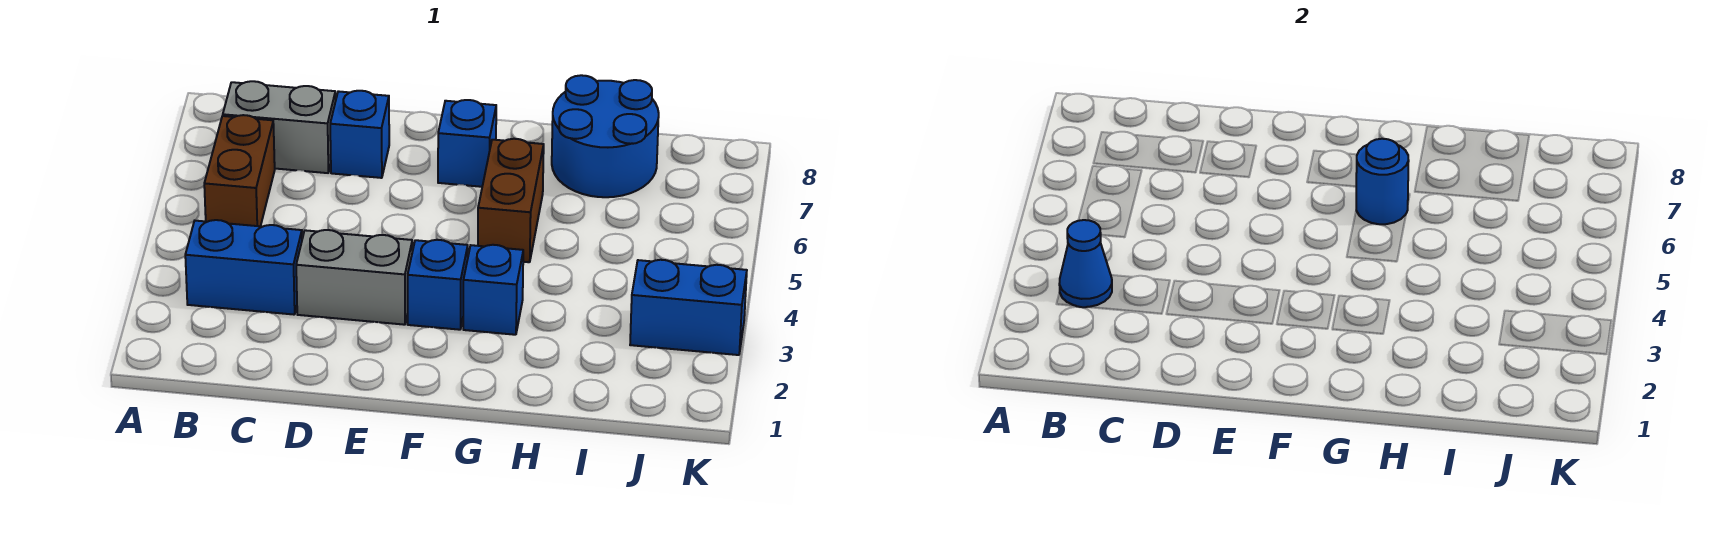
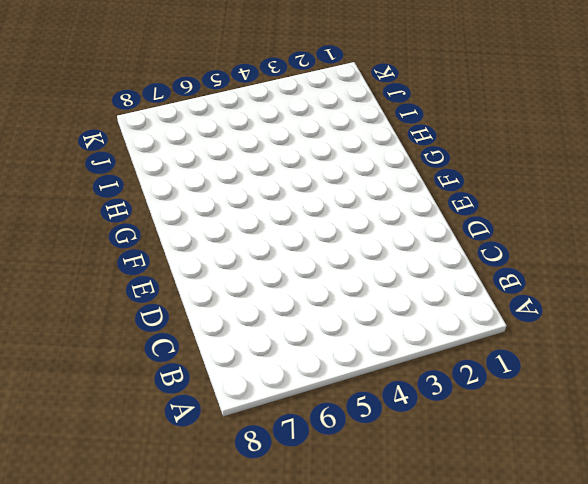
none -> blue brick B3:C3 level 1
none -> brown brick B5:B6 level 1
none -> grey brick B7:C7 level 1

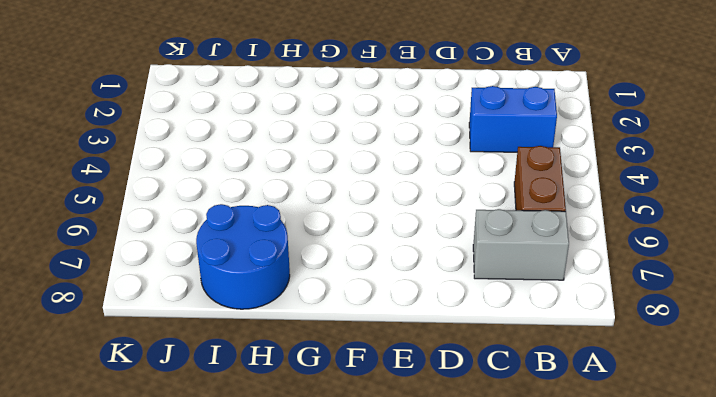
none -> grey brick D3:E3 level 1
none -> blue brick D7 level 1
none -> blue brick F3 level 1

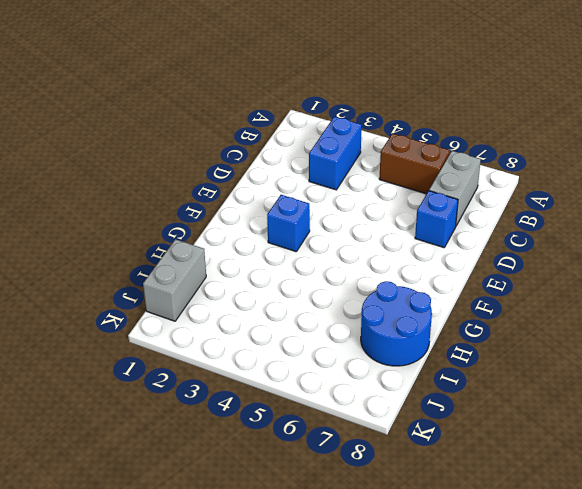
grey brick I1:J1 level 1 -> grey brick D3:E3 level 1
none -> blue brick F7 level 1
none -> blue brick G3 level 1
none -> brown brick G5:G6 level 1

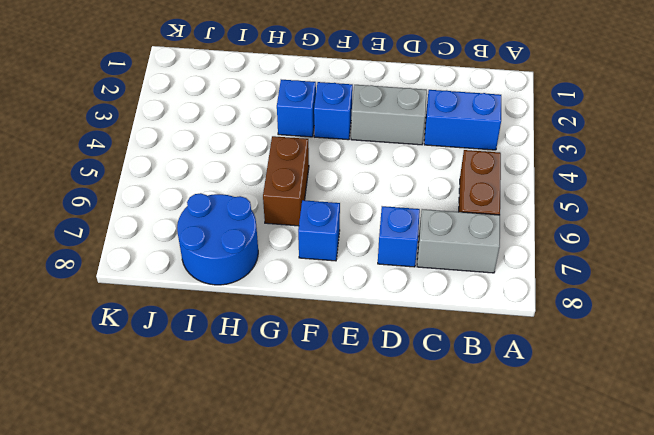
none -> blue brick J3:K3 level 1
none -> blue cone B3 level 2
none -> blue round brick G6 level 2

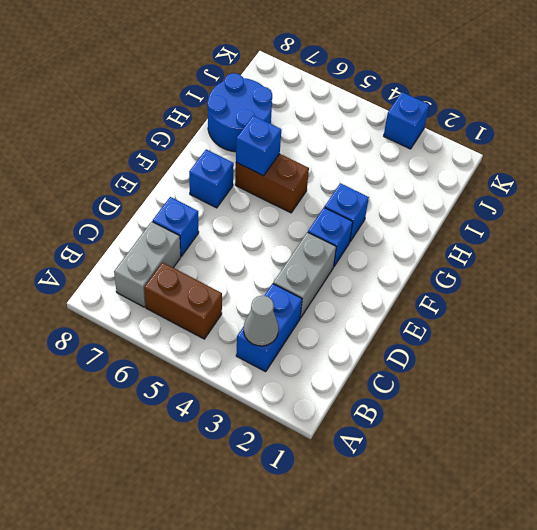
grey cone B3 level 2 -> blue cone B3 level 2
blue brick G6 level 2 -> blue round brick G6 level 2
blue brick K3 level 1 -> blue brick J3:K3 level 1

